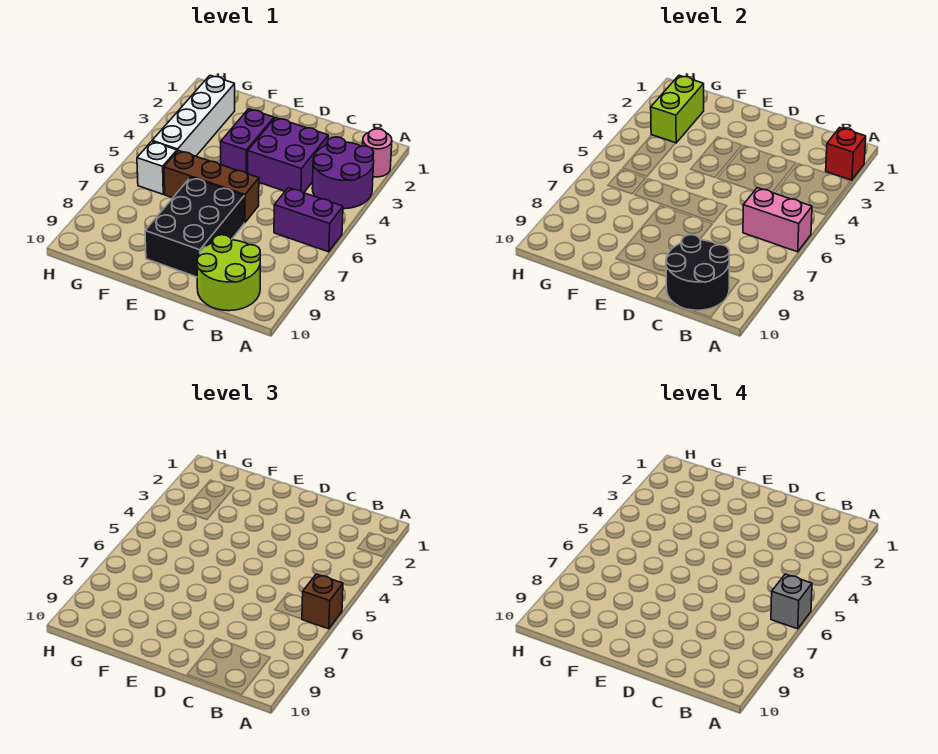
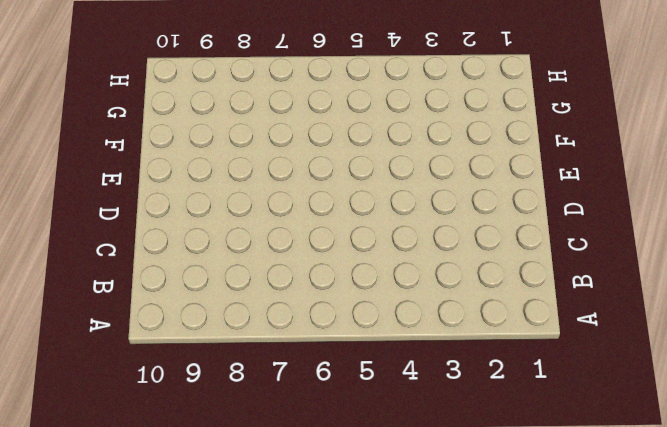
none -> pink round brick A2 level 1
none -> purple round brick A3:B4 level 1
none -> purple brick A6:B6 level 1

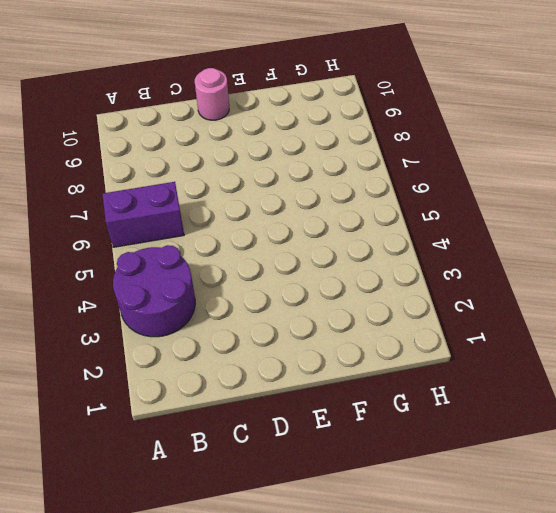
pink round brick D10 level 1 -> pink round brick A2 level 1
none -> lime round brick B9:C10 level 1
none -> purple brick C3:D4 level 1
none -> brown brick D6:F6 level 1

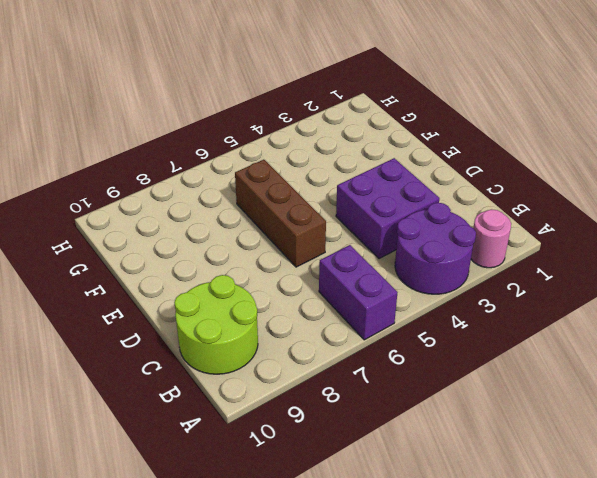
none -> black brick D7:E9 level 1
none -> purple brick E3:E4 level 1
none -> white brick G2:G5 level 1

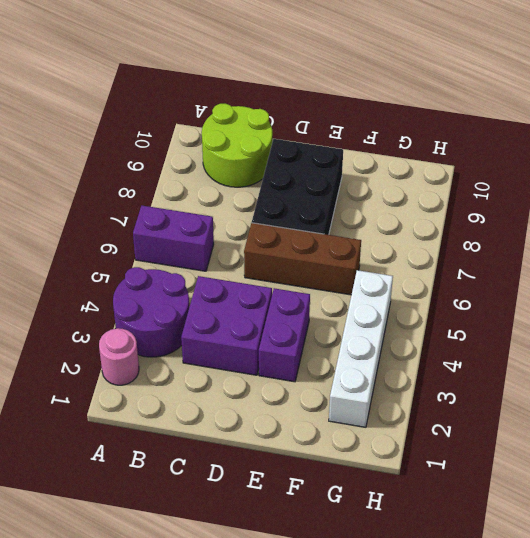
none -> white brick G6 level 1
none -> red brick A2 level 2
none -> pink brick A6:B6 level 2

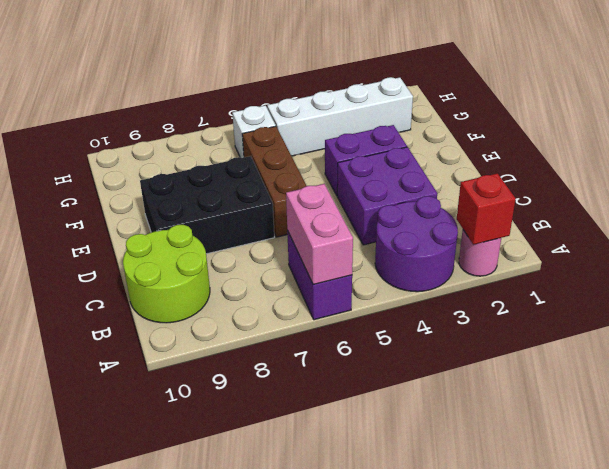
none -> black round brick B9:C10 level 2
none -> lime brick G2:G3 level 2
none -> brown brick A6 level 3

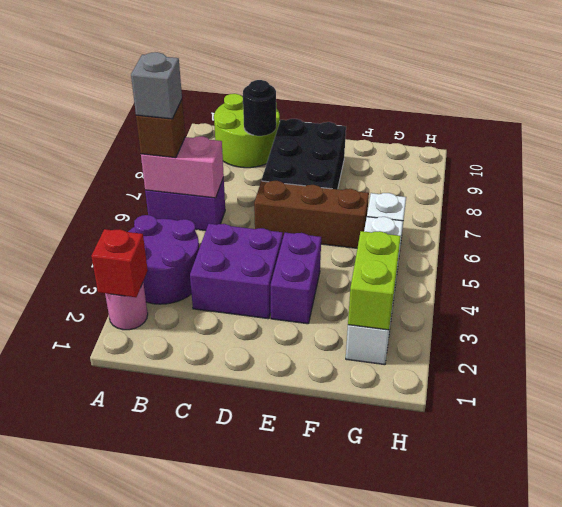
black round brick C9 level 2 -> black round brick B9:C10 level 2

